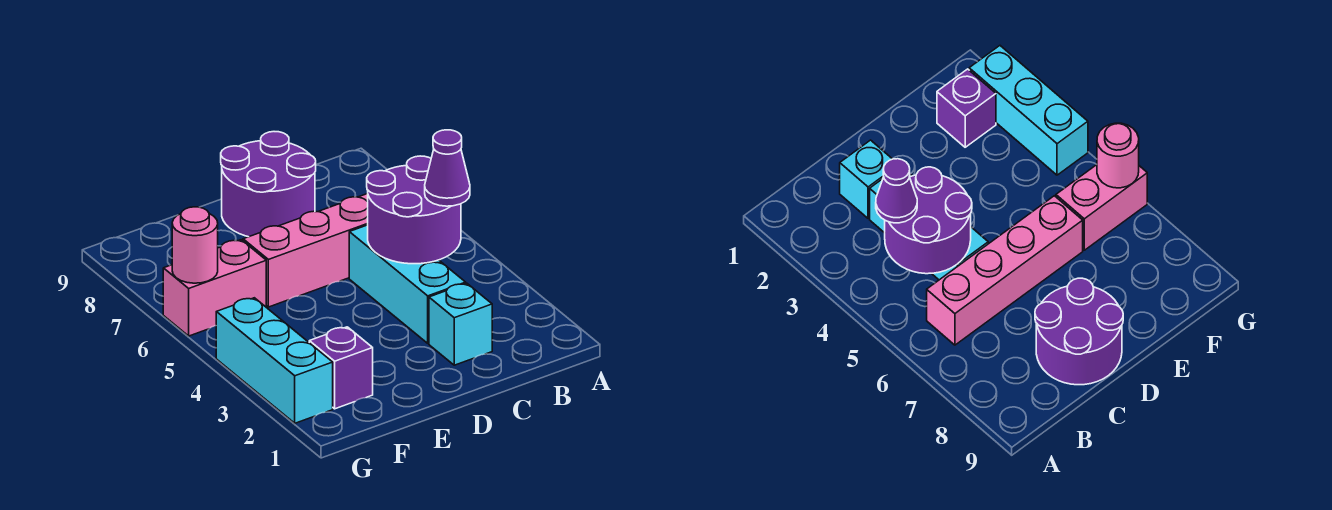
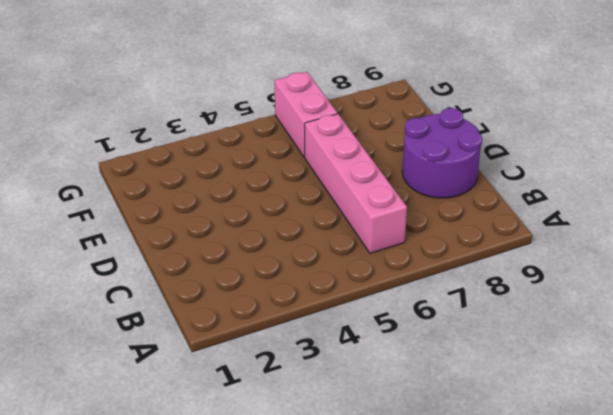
none -> cyan brick C2 level 1
none -> cyan brick C3:C5 level 1

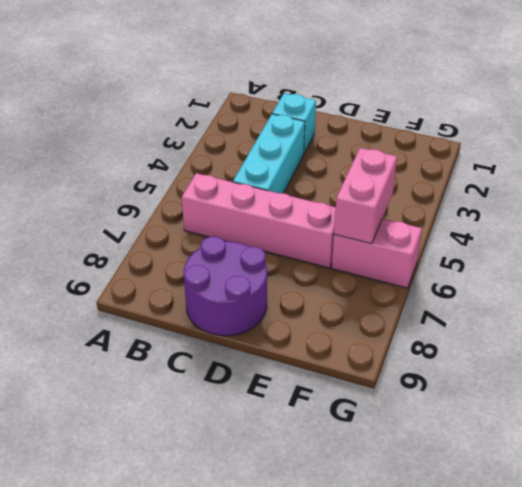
pink brick F5:F6 level 2 -> none
none -> purple brick F2 level 1
none -> cyan brick G2:G4 level 1

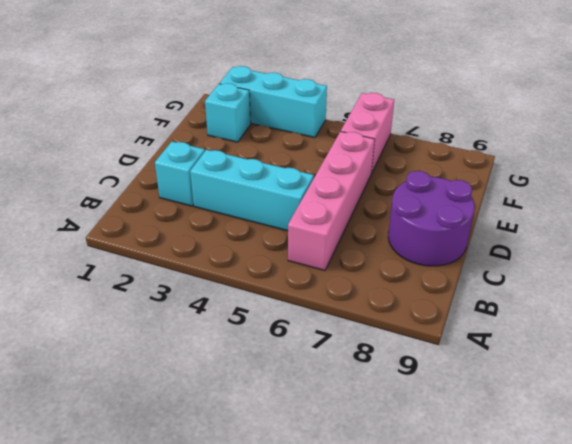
cyan brick F2 level 1 -> purple brick F2 level 1
none -> purple round brick B4:C5 level 2
none -> pink round brick G6 level 2

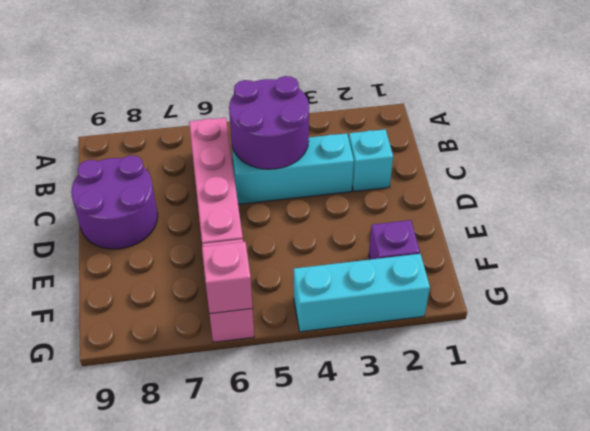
pink brick G6 level 2 -> pink round brick G6 level 2
none -> purple cone B4 level 3

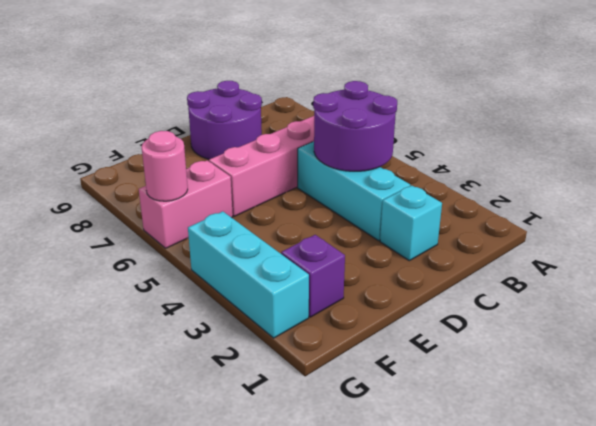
none -> purple cone B4 level 3

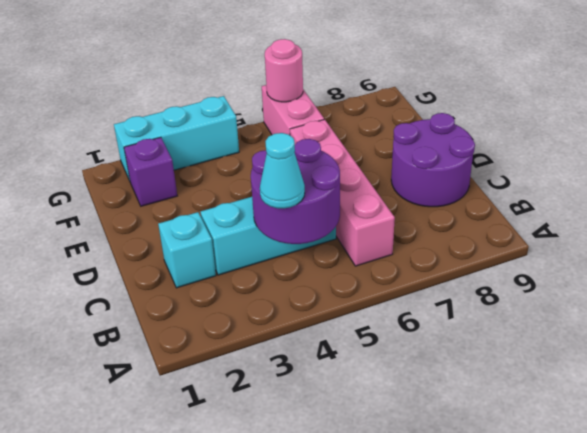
cyan cone B4 level 3 -> purple cone B4 level 3

